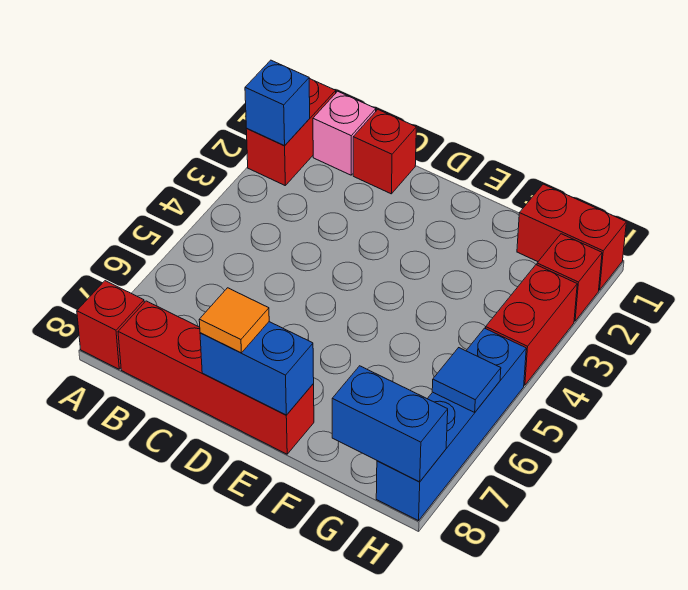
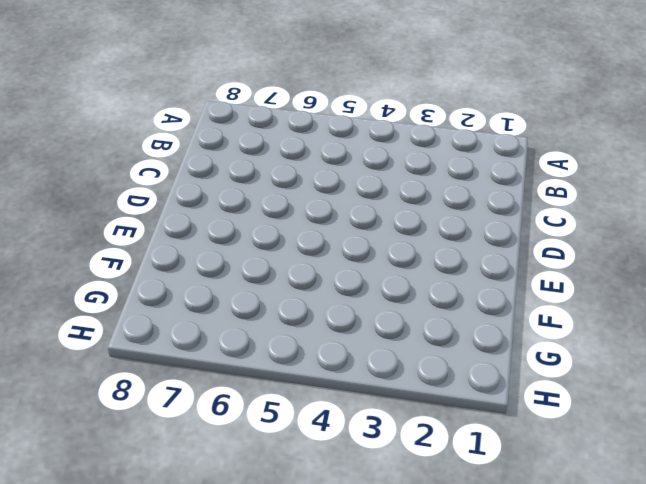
none -> red brick A1:A2 level 1
none -> red brick A8 level 1
none -> pink brick B1 level 1

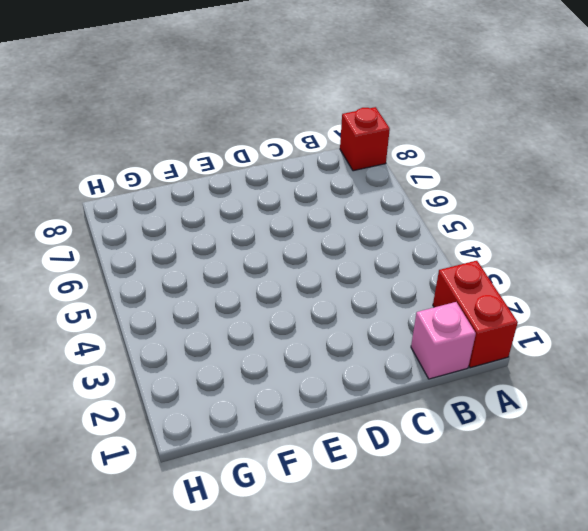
none -> red brick B8:E8 level 1
none -> red brick C1 level 1
none -> red brick G1:H1 level 1

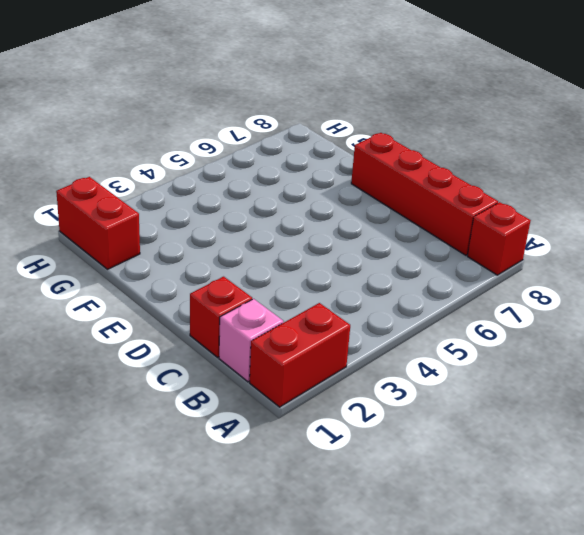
none -> red brick H2 level 1
none -> red brick H3:H4 level 1
none -> blue brick H5:H8 level 1

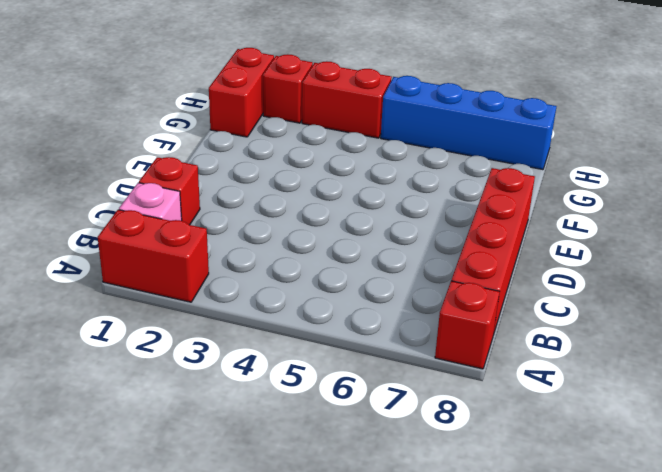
none -> blue brick A2 level 2
none -> blue brick D8:E8 level 2
none -> blue brick G8:H8 level 2

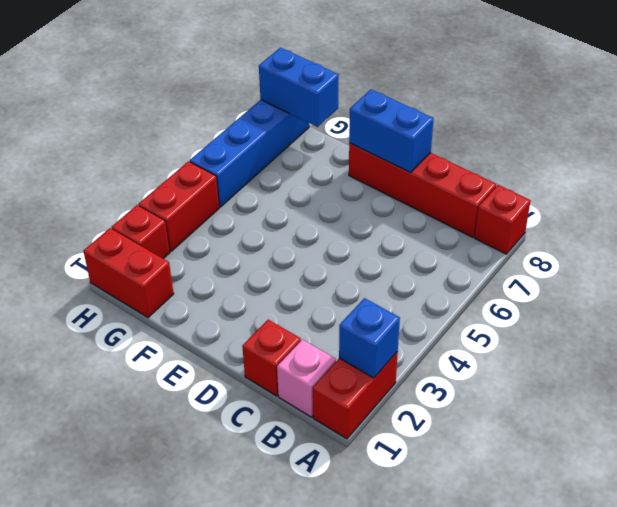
none -> blue tile H6 level 2
none -> orange tile D8 level 3

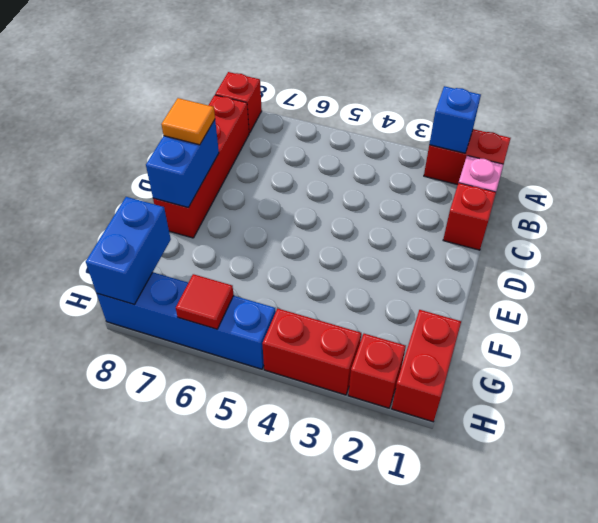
red tile H6 level 2 -> blue tile H6 level 2

